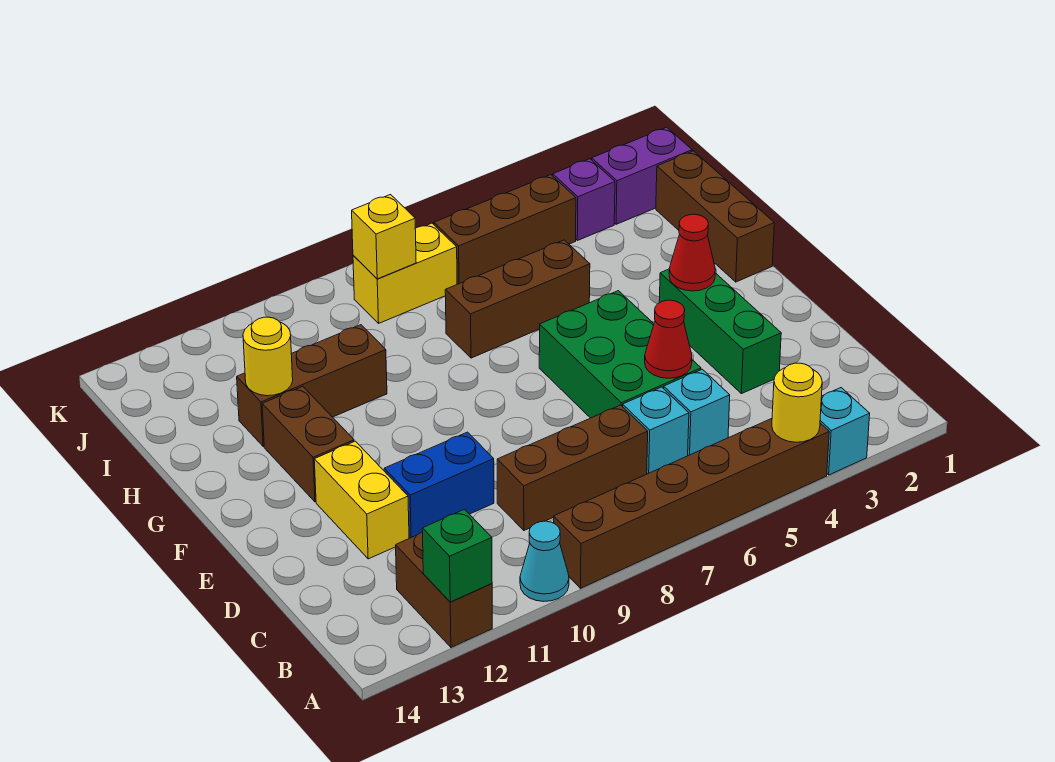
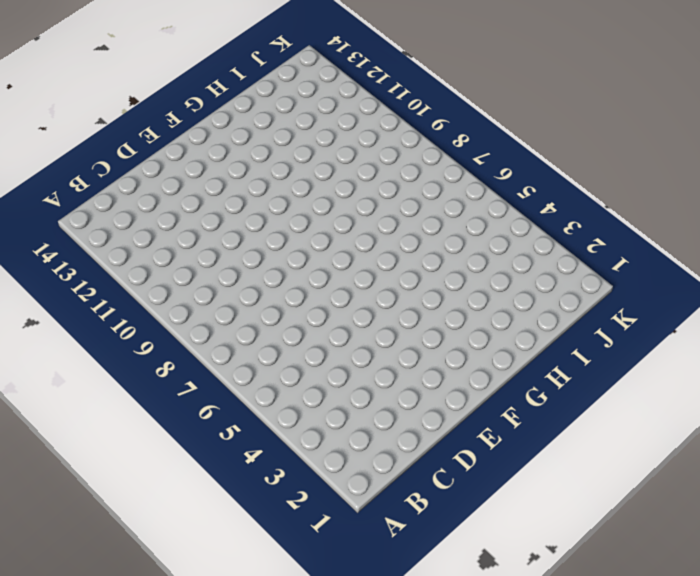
none -> cyan brick A3 level 1
none -> brown brick A4:A9 level 1
none -> cyan cone A10 level 1

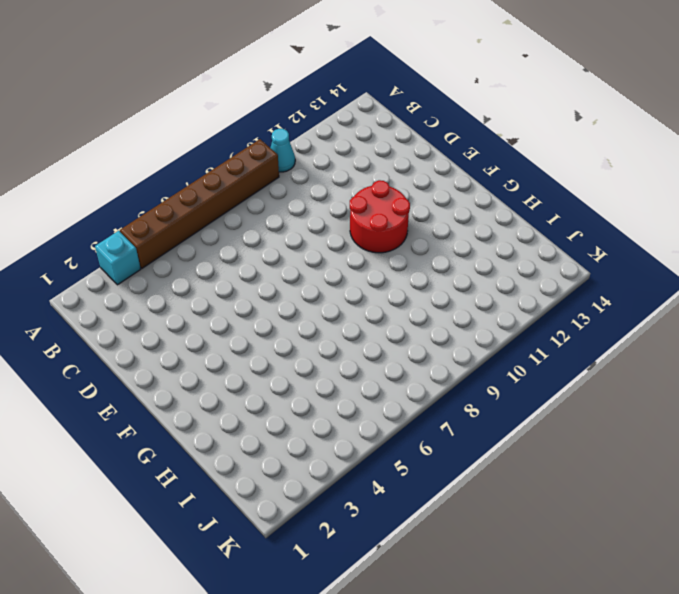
red round brick E10:F11 level 1 -> none
none -> brown brick A12:B12 level 1
none -> cyan brick C5 level 1
none -> cyan brick C6 level 1

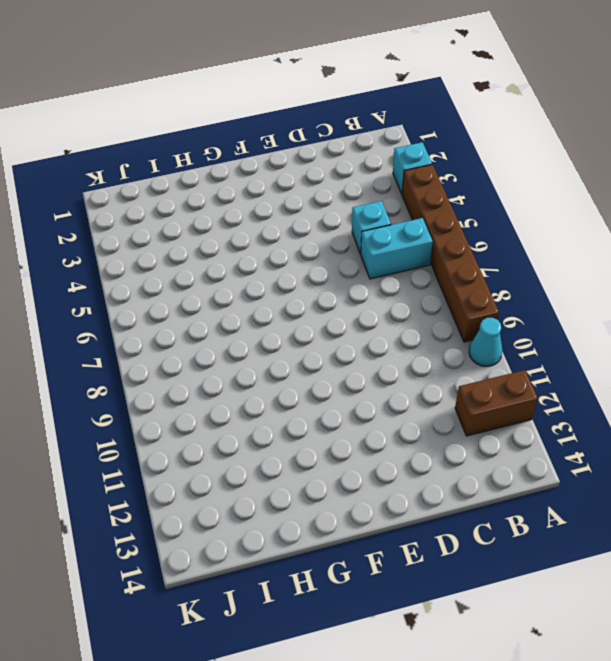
cyan brick B6:C6 level 1 -> cyan brick C6 level 1
none -> brown brick C7:C9 level 1
none -> green brick D3:F3 level 1
none -> green brick D5:F6 level 1

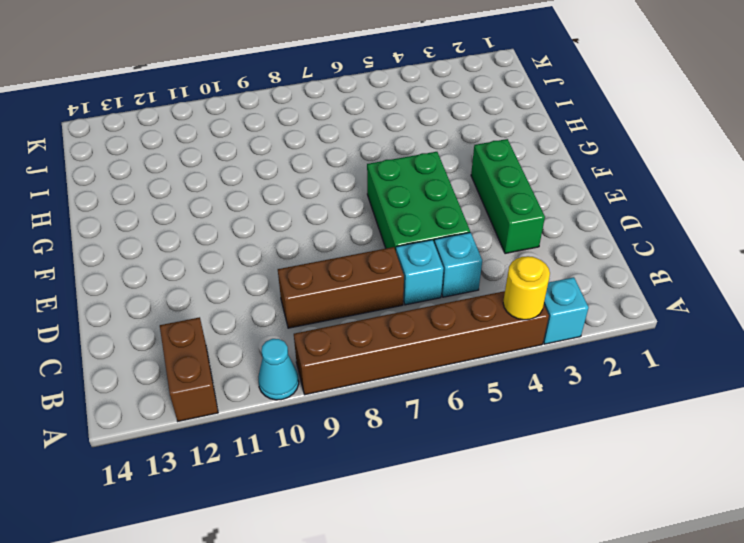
none -> blue brick D10:D11 level 1
none -> yellow brick D12:E12 level 1
none -> brown brick F12:G12 level 1

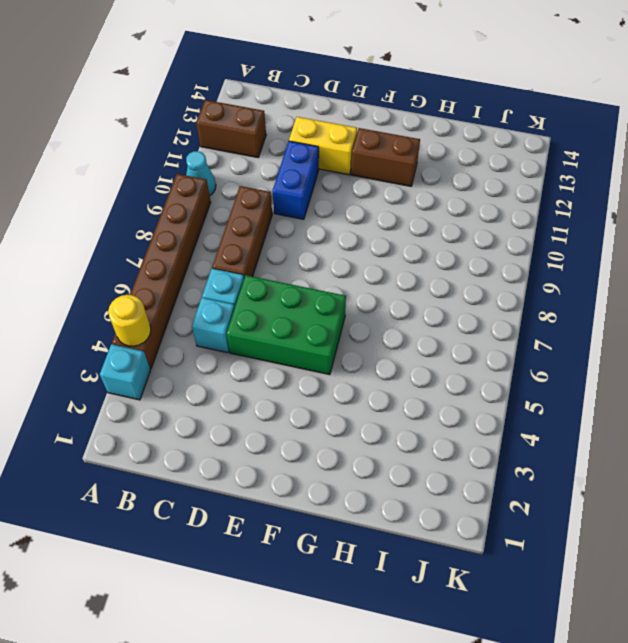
none -> green brick D3:F3 level 1
none -> brown brick G1:I1 level 1
none -> brown brick H5:H7 level 1

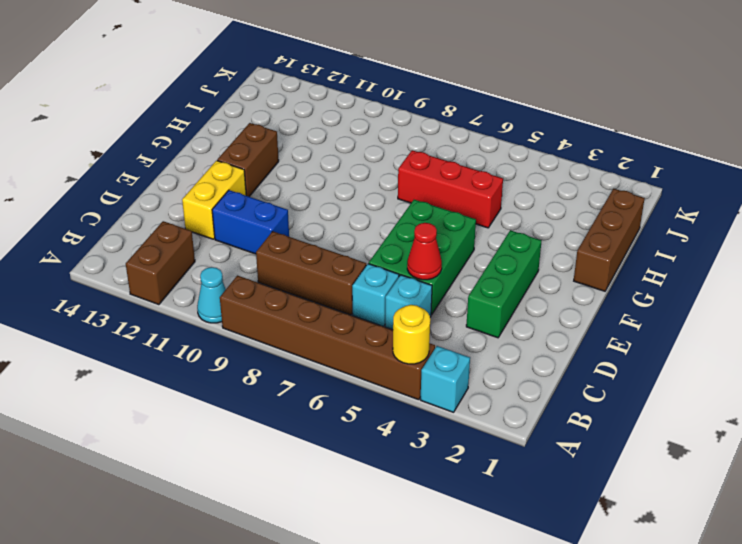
red brick H5:H7 level 1 -> brown brick H5:H7 level 1
none -> brown brick H10:H12 level 1
none -> purple brick J1:J2 level 1
none -> purple brick J3 level 1

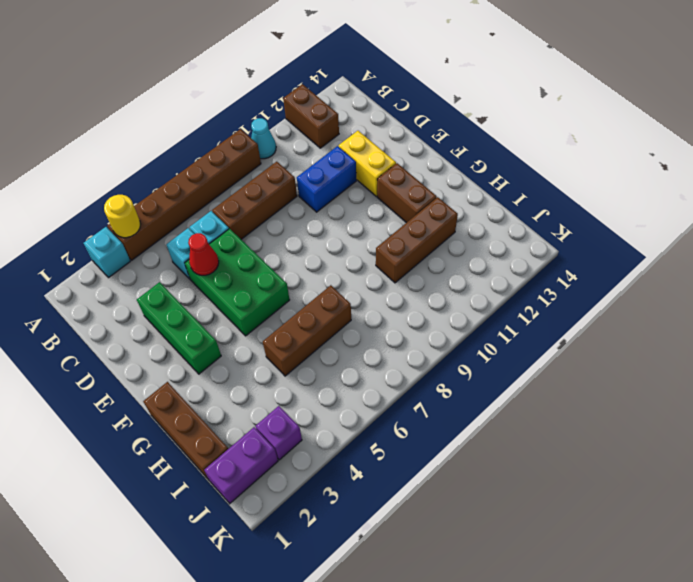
none -> brown brick J4:J6 level 1
none -> yellow brick J7:J8 level 1
none -> green brick A12 level 2

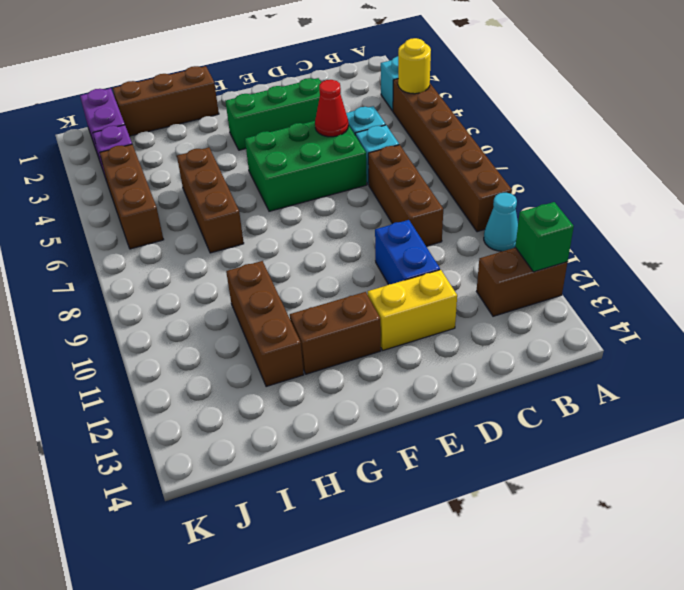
none -> yellow brick J7:J8 level 1
none -> red cone F3 level 2
none -> yellow round brick H12 level 2

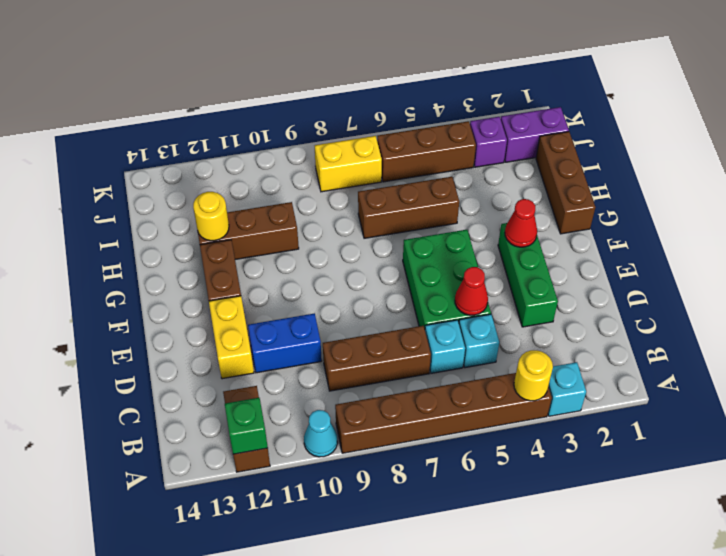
none -> yellow brick J8 level 2

